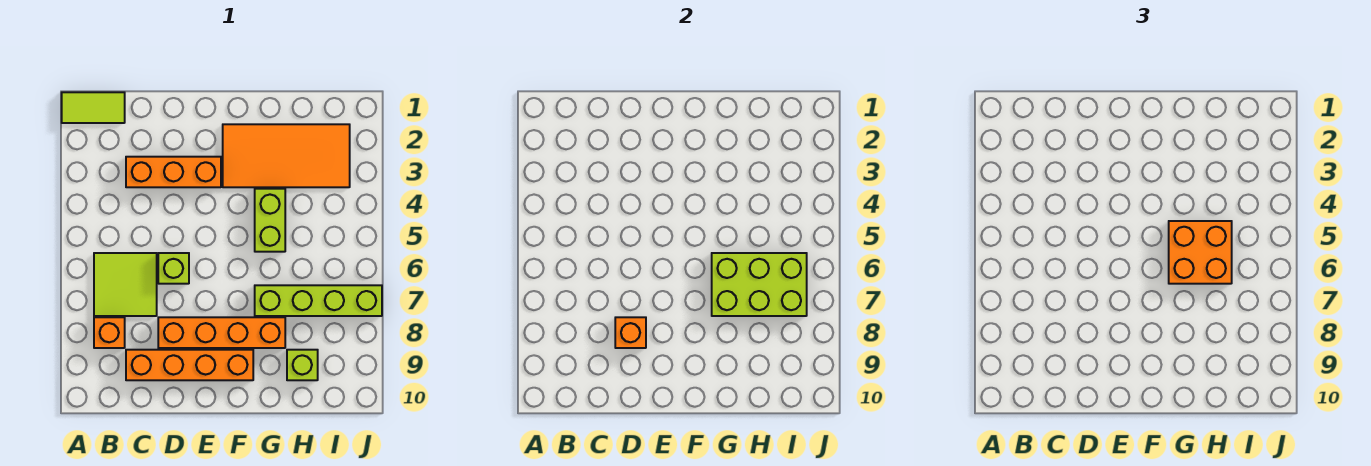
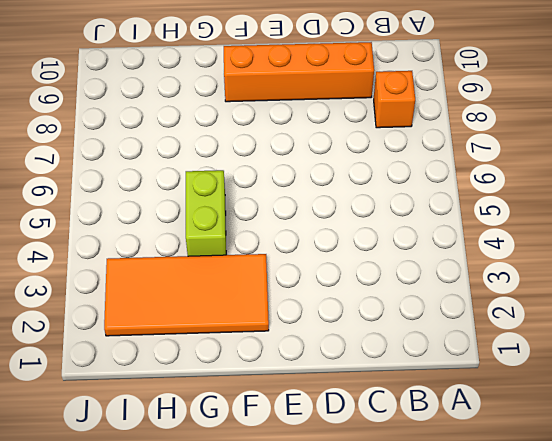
none -> lime tile A1:B1 level 1
none -> lime tile B6:C7 level 1
none -> orange brick C3:E3 level 1

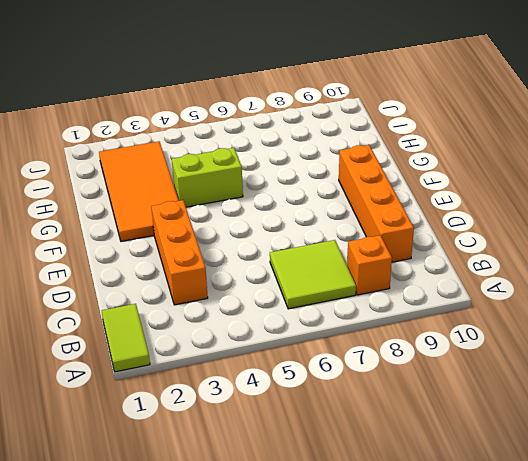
none -> lime brick D6 level 1
none -> orange brick D8:G8 level 1
none -> lime brick G7:J7 level 1

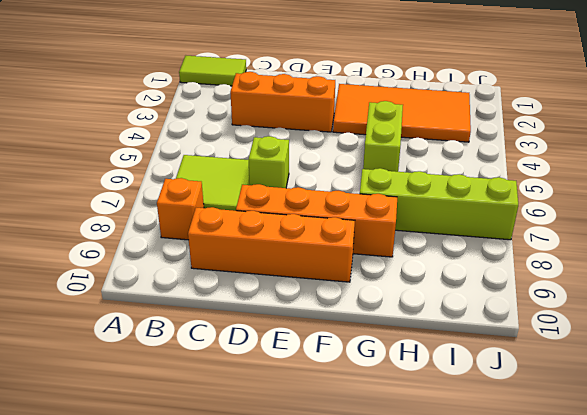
none -> lime brick H9 level 1
none -> orange brick D8 level 2
none -> lime brick G6:I7 level 2

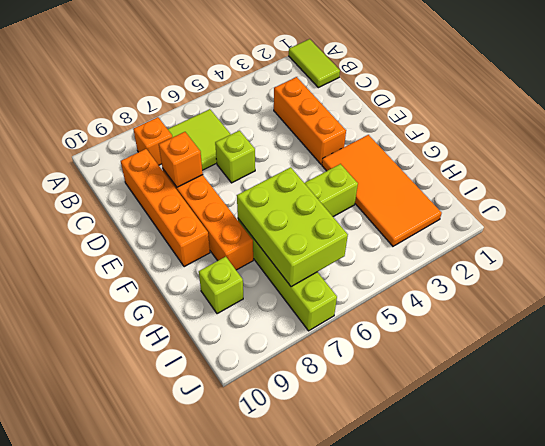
none -> orange brick G5:H6 level 3

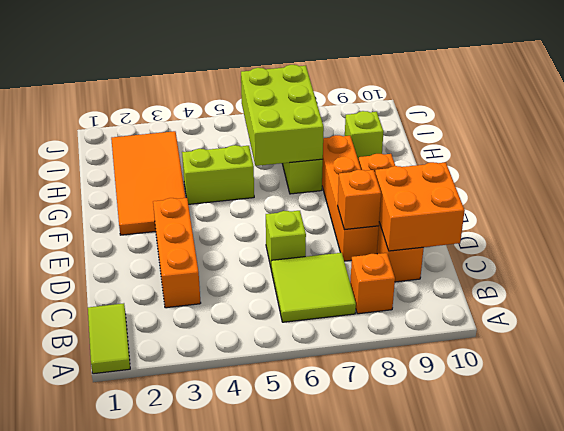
orange brick C9:D10 level 2 -> orange brick G5:H6 level 3

